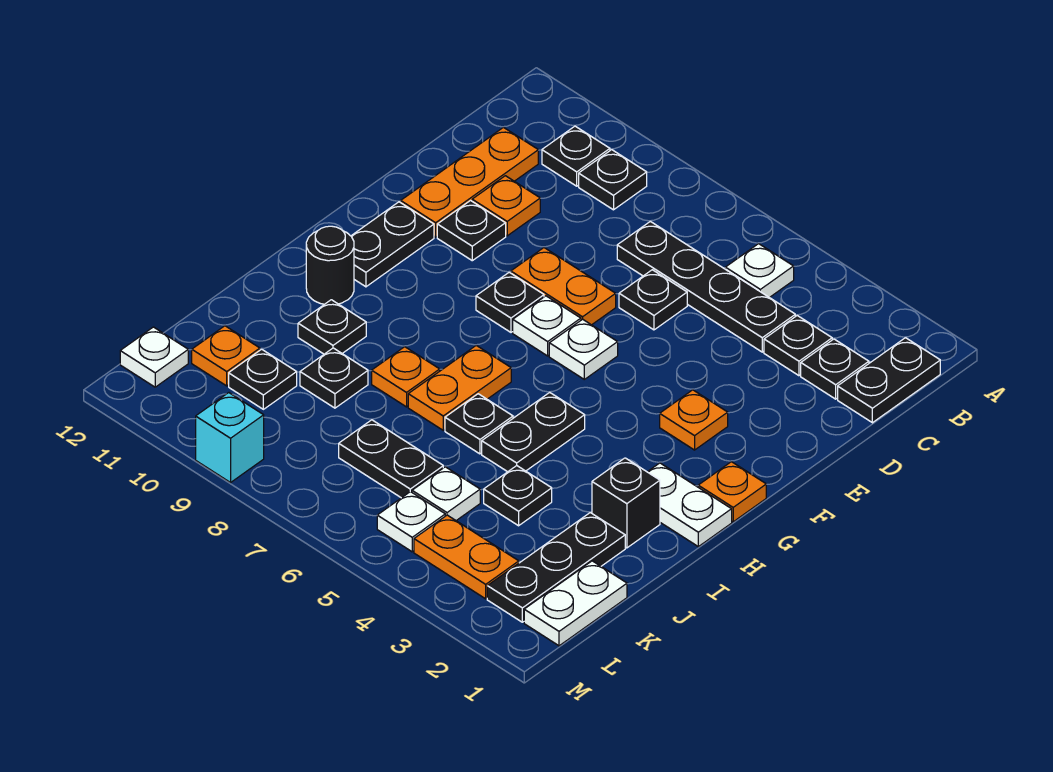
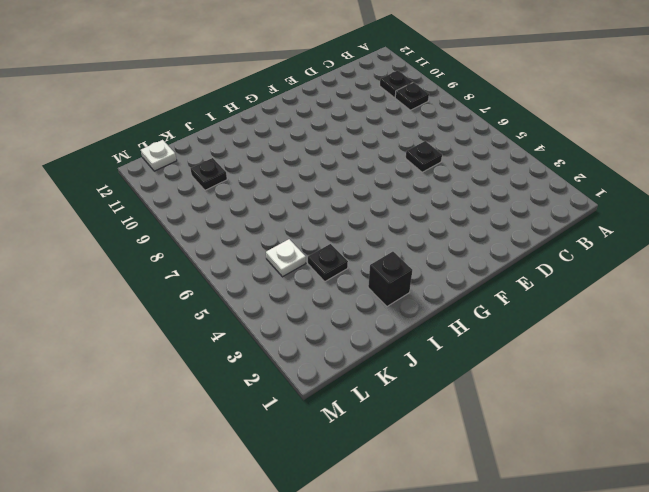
none -> black plate B1:C1 level 1
none -> white plate B5 level 1
none -> black plate C2 level 1
none -> black plate C3 level 1

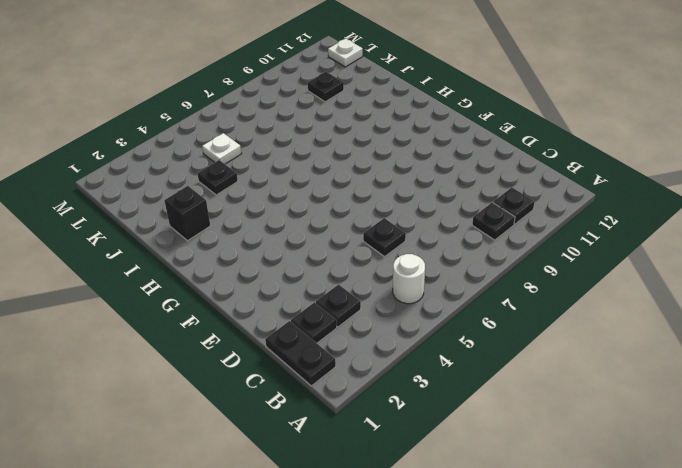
white round brick B5 level 1 -> white plate B5 level 1
none -> black plate C4:C7 level 1
none -> orange plate C11:E11 level 1
none -> orange plate D10 level 1
none -> orange plate E7:E8 level 1

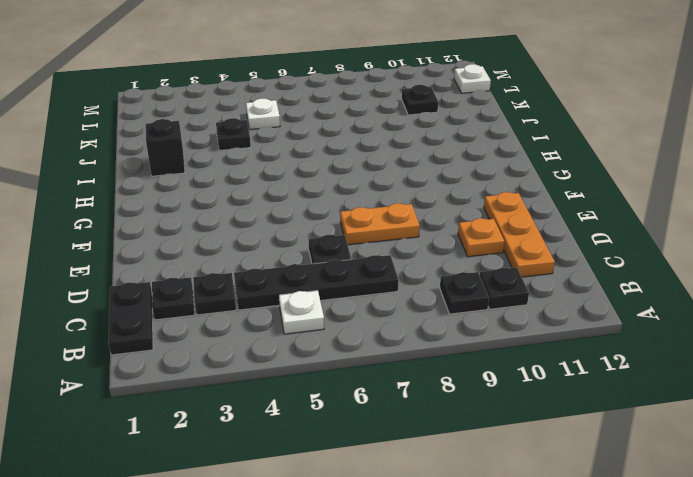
none -> black plate E10 level 1
none -> orange plate F3 level 1
none -> white plate F6 level 1
none -> white plate F7 level 1

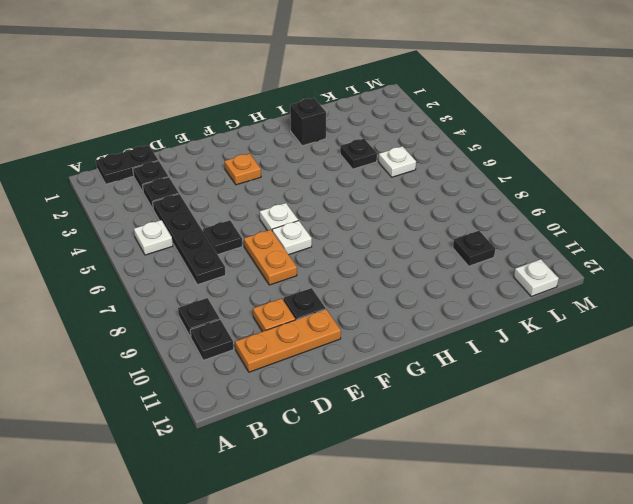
none -> black plate F8 level 1
none -> black plate F11:G11 level 1
none -> orange plate G1 level 1
none -> white plate H1:H2 level 1

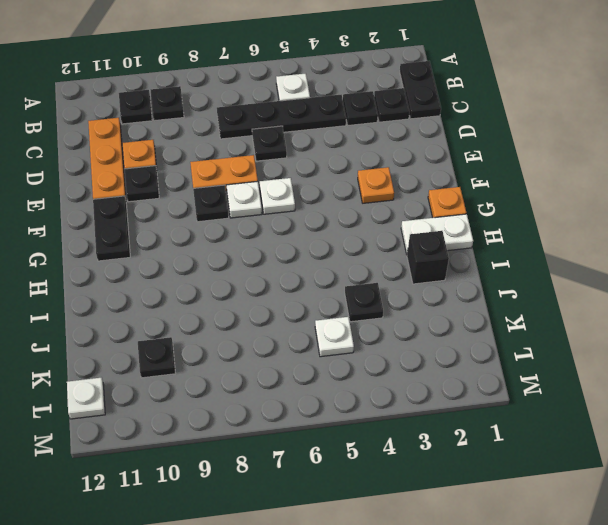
none -> black plate H5:I5 level 1
none -> orange plate H7:I7 level 1
none -> black round brick H11 level 1
none -> black plate I6 level 1

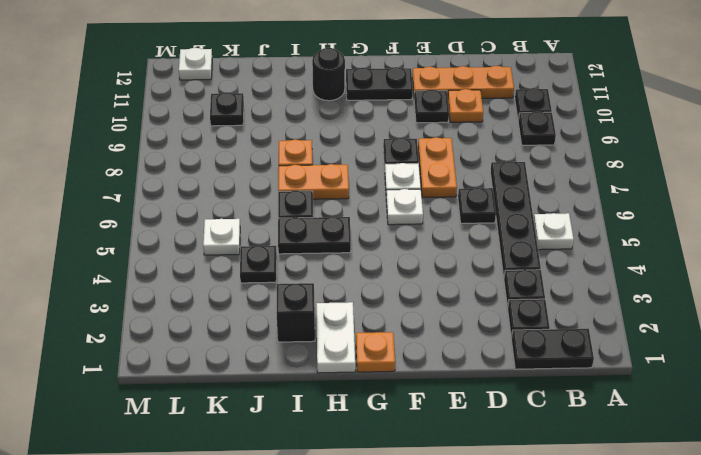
none -> orange plate F3 level 1
none -> black plate I10 level 1
none -> black plate J2:L2 level 1
none -> black plate J9 level 1

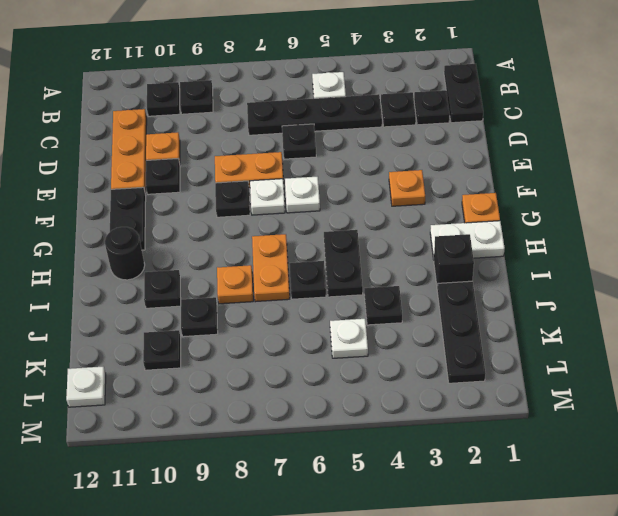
none -> white plate K1:L1 level 1
none -> black plate K6:K7 level 1
none -> orange plate K11 level 1
none -> orange plate L3:L4 level 1

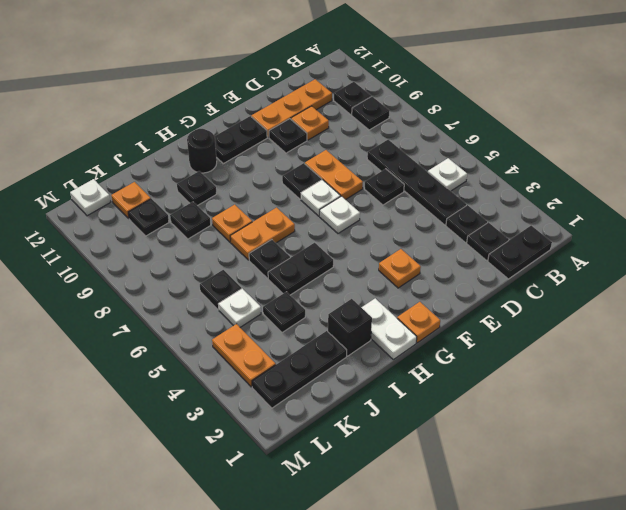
black plate K6 level 1 -> black plate K6:K7 level 1
none -> white plate K1:L1 level 1
none -> white plate L5 level 1
none -> cyan brick M9 level 1

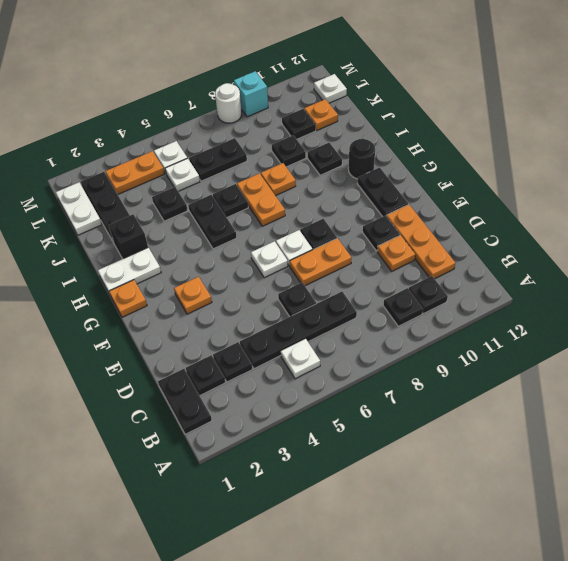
white round brick M8 level 1 -> none

